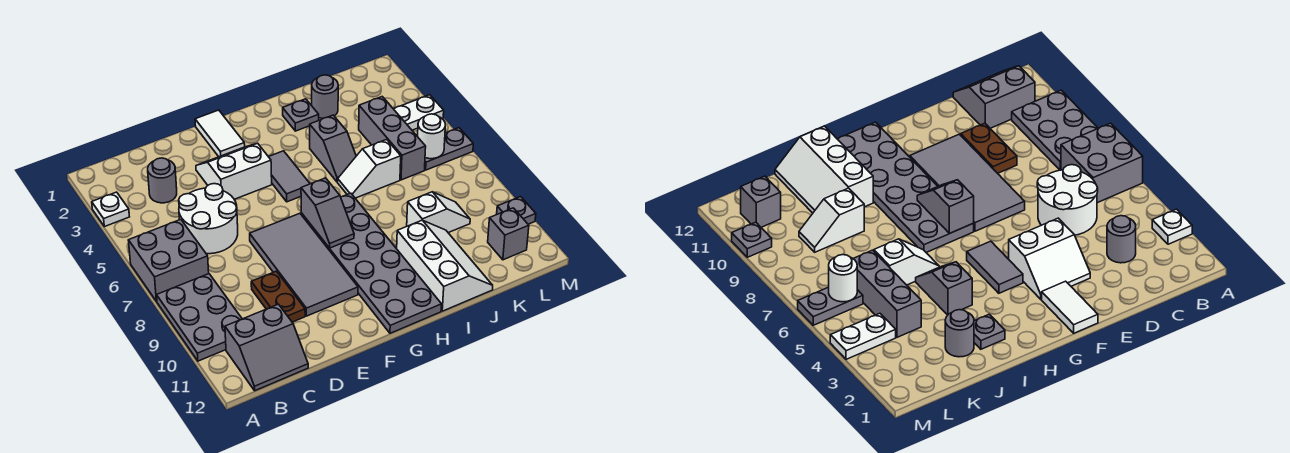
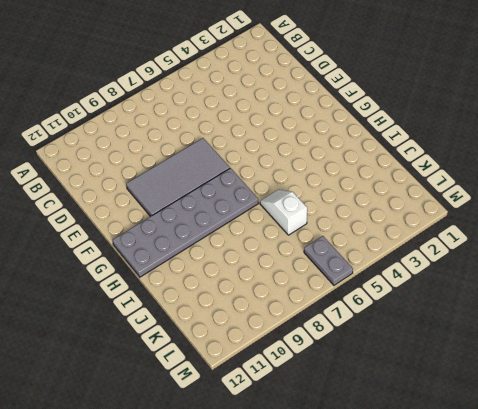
none -> white plate A3 level 1
none -> grey brick A6:B7 level 1
none -> grey plate A8:B10 level 1

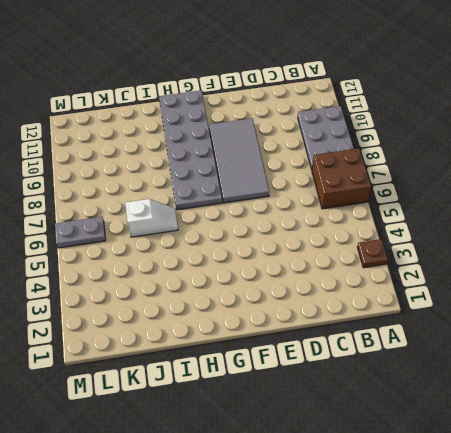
brown plate A3 level 1 -> white plate A3 level 1
brown brick A6:B7 level 1 -> grey brick A6:B7 level 1
none -> grey slope B11:C12 level 1 top 11
none -> grey round brick C3 level 1
none -> white round brick C5:D6 level 1

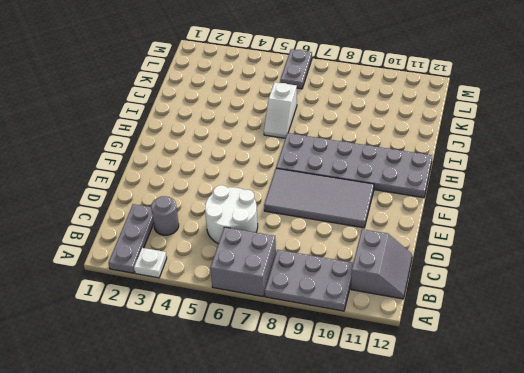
grey plate A2:C2 level 1 -> none
none -> brown plate D9:D10 level 1
none -> white slope E3:F4 level 1 top 4
none -> white tile F1:F2 level 1

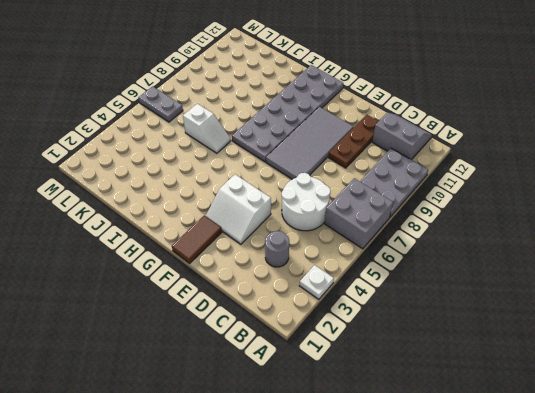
brown plate D9:D11 level 1 -> brown plate D9:D10 level 1
brown tile F1:F2 level 1 -> white tile F1:F2 level 1
none -> grey tile G4:G5 level 1
none -> grey plate I2 level 1
none -> grey slope I4:I5 level 1 top 4

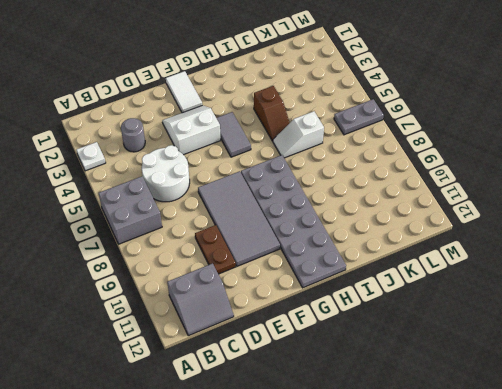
brown slope I4:I5 level 1 top 4 -> grey slope I4:I5 level 1 top 4
none -> grey plate A8:B10 level 1
none -> grey plate I2 level 1
none -> white slope I10:J12 level 1 top I

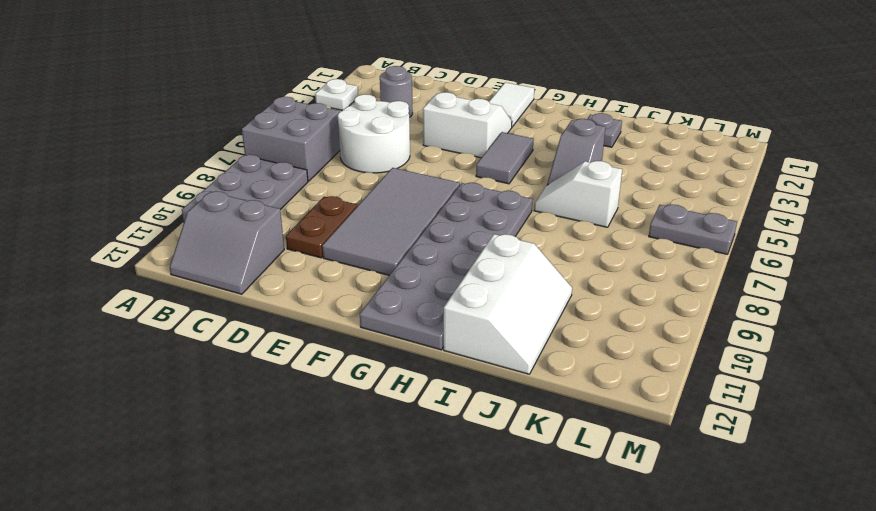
none -> grey round brick J2 level 1
none -> white slope J9:K9 level 1 top J
none -> grey brick K4:K6 level 1

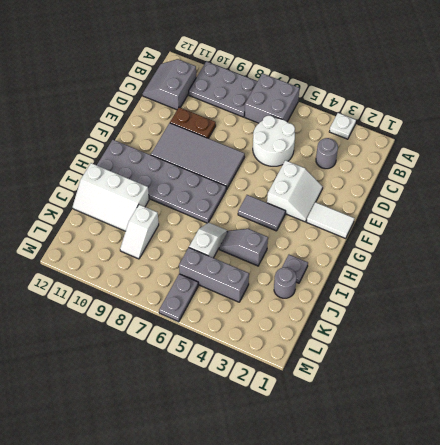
none -> white plate L4:M4 level 1
none -> grey brick L11 level 1
none -> grey plate M10 level 1

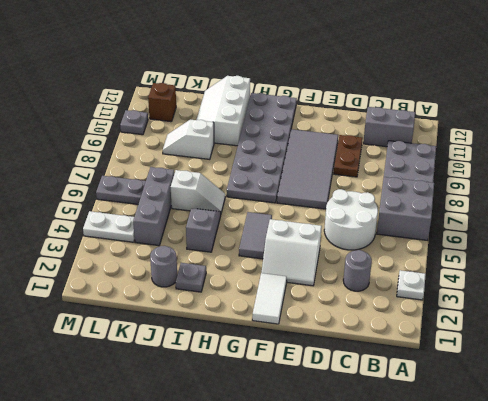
brown brick L11 level 1 -> grey brick L11 level 1
none -> grey slope G7:G8 level 2 top 7
none -> white round brick L6 level 2

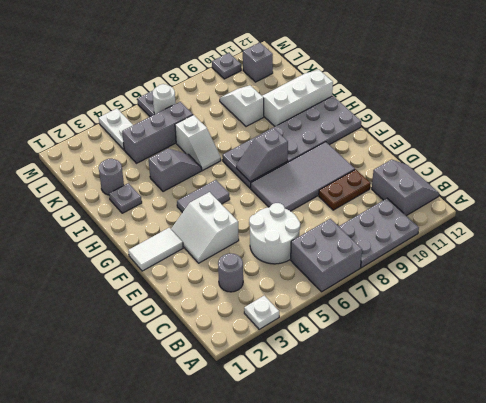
grey slope G7:G8 level 2 top 8 -> grey slope G7:G8 level 2 top 7

